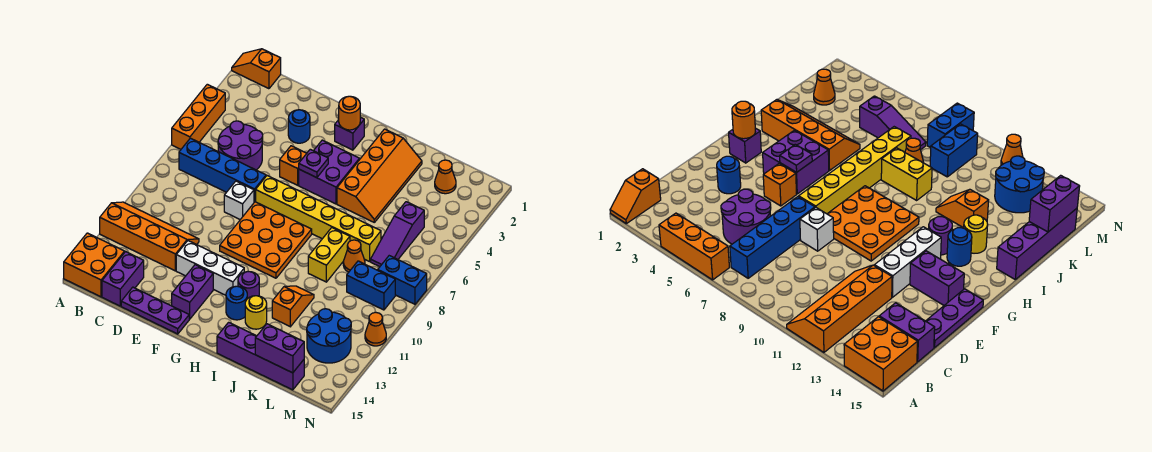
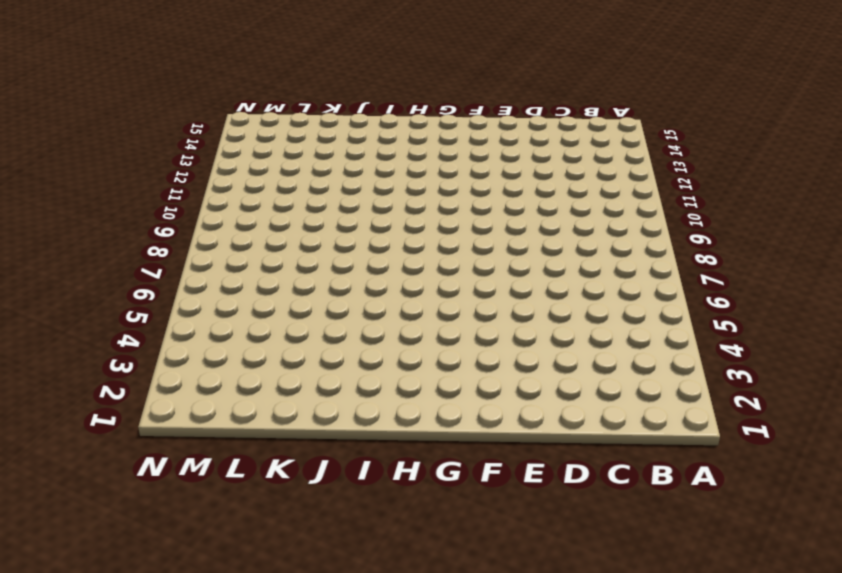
none -> orange slope A1:B1 level 1 top B
none -> orange brick A4:A6 level 1
none -> orange slope A11:D12 level 1 top 12
none -> orange brick A14:B15 level 1

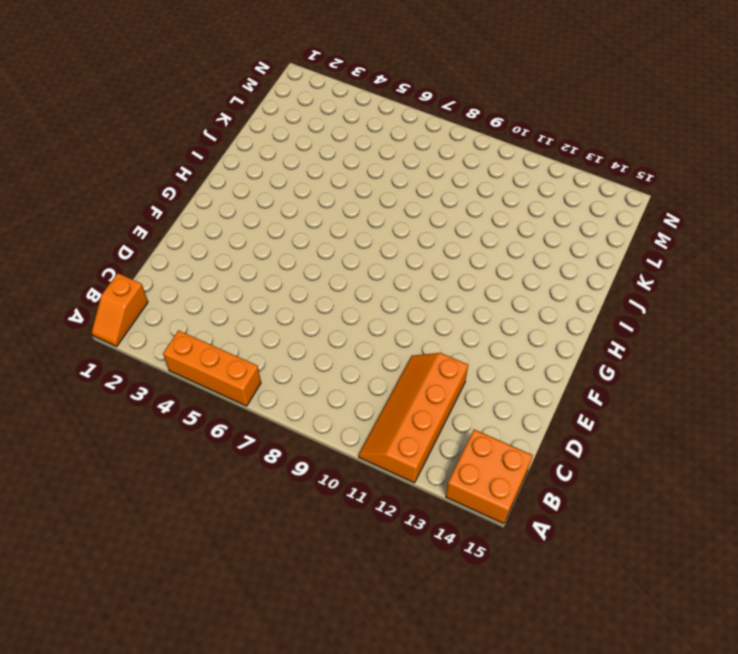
none -> blue brick B7:E7 level 1
none -> purple round brick C5:D6 level 1
none -> purple brick C14:C15 level 1
none -> purple plate D15:F15 level 1

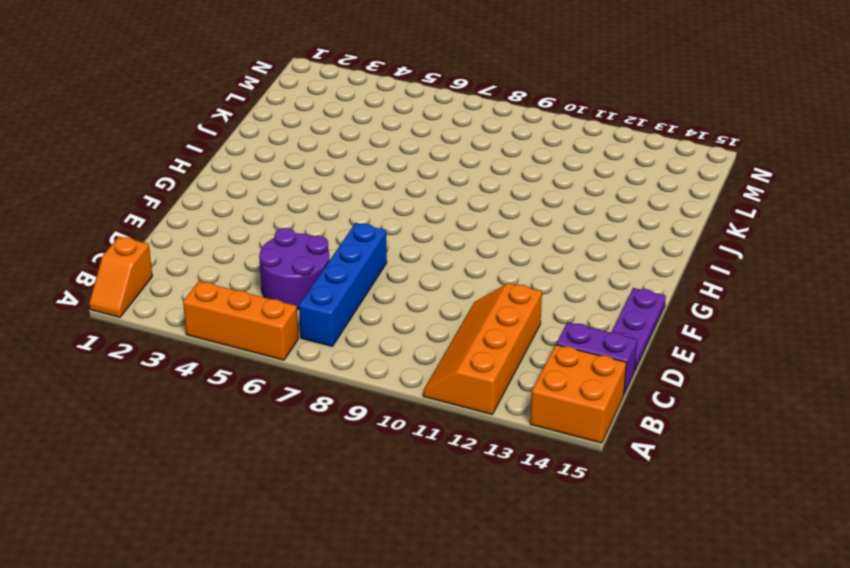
none -> blue round brick E3 level 1
none -> white brick E8 level 1
none -> white brick E12:G12 level 1
none -> orange brick F5 level 1

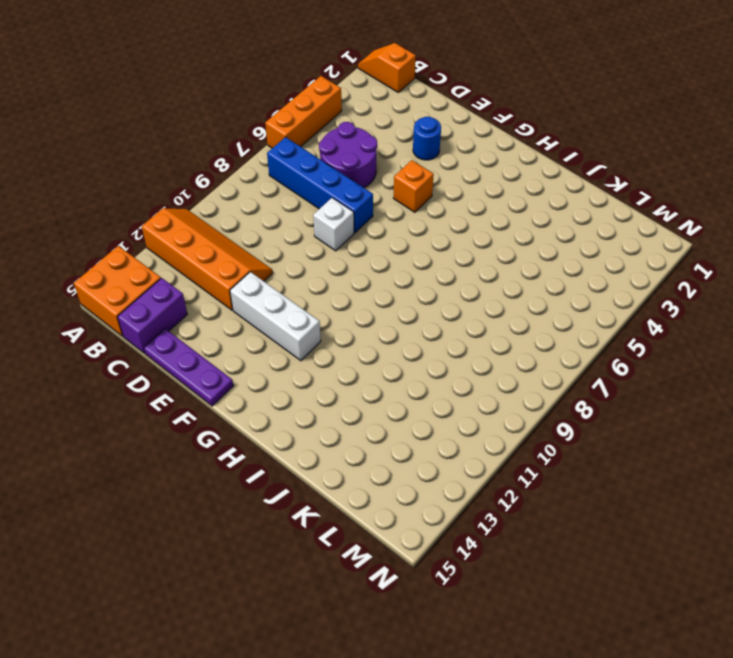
none -> yellow brick F7:K7 level 1
none -> orange plate F8:H10 level 1
none -> purple brick F13:F14 level 1
none -> purple brick G2 level 1

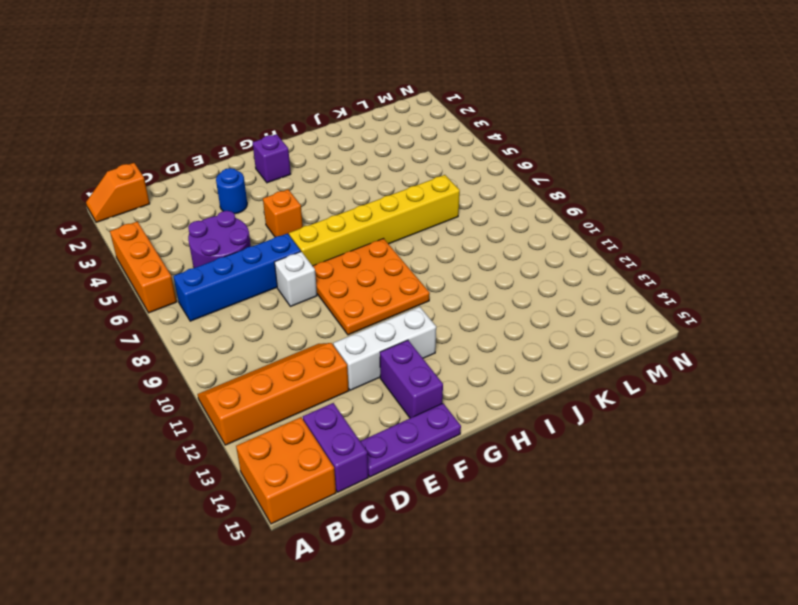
none -> purple brick G4:H5 level 1
none -> purple round brick H12 level 1
none -> blue round brick H13 level 1
none -> orange slope I2:J5 level 1 top I

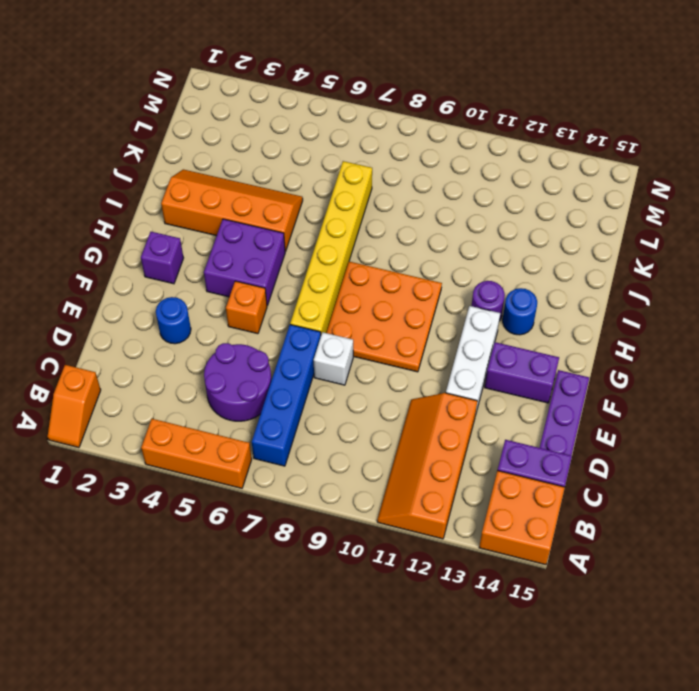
none -> yellow round brick I13 level 1
none -> purple brick I15:L15 level 1
none -> yellow brick J8:J9 level 1
none -> orange slope J11:J12 level 1 top 12

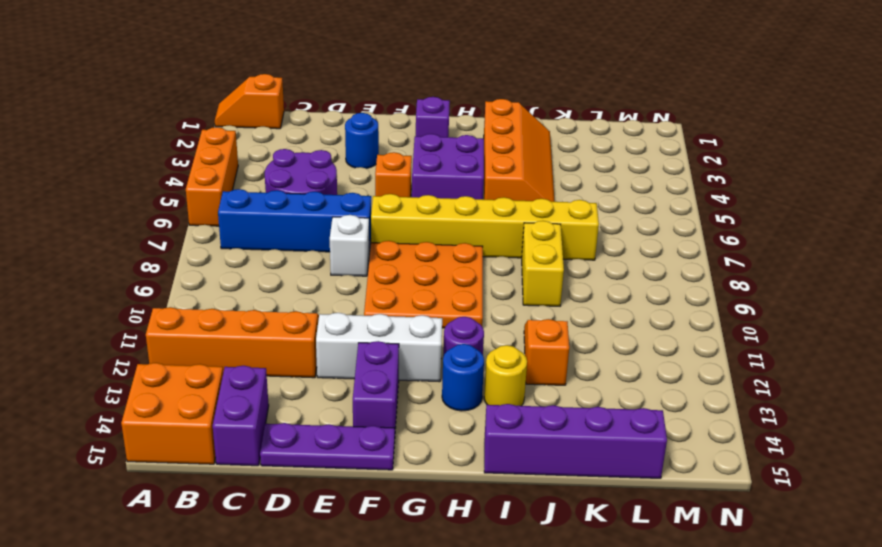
none -> orange cone K8 level 1
none -> orange cone L2 level 1
none -> purple slope L5:L7 level 1 top 5
none -> blue brick L9:M9 level 1

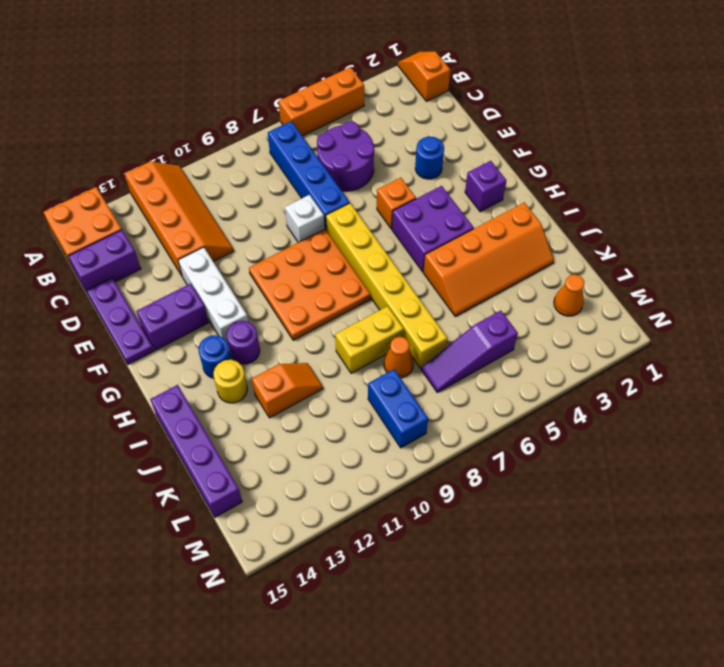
none -> blue round brick L12:M13 level 1
none -> blue brick M8:N8 level 1
none -> orange cone N11 level 1
none -> orange round brick G2 level 2

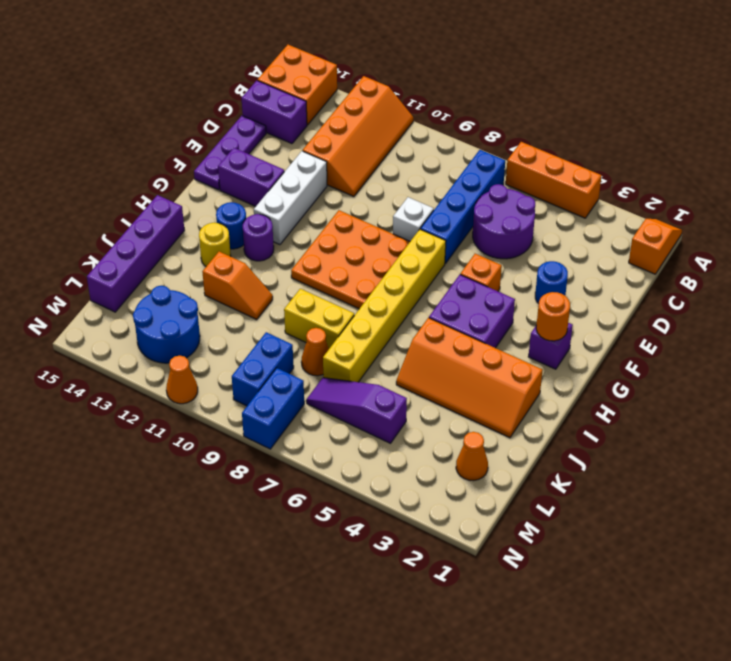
none -> purple plate G5 level 2
none -> purple brick K15:L15 level 2

